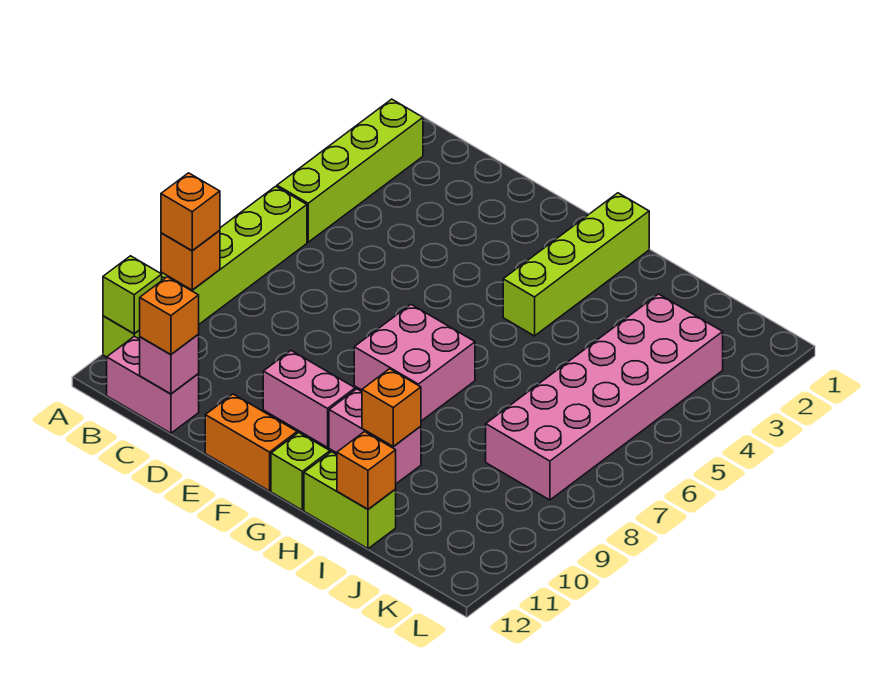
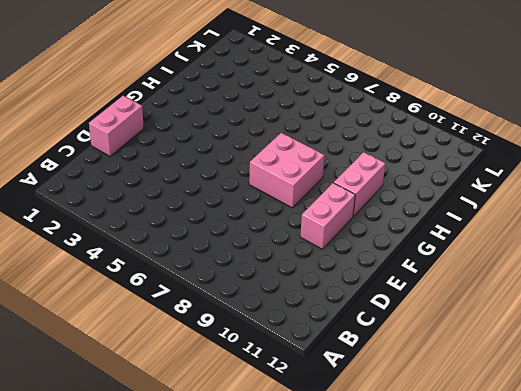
pink brick D1:E1 level 1 -> pink brick B12:C12 level 1
none -> lime brick A2:A5 level 1
none -> lime brick A6:A11 level 1
none -> orange brick E12:F12 level 1

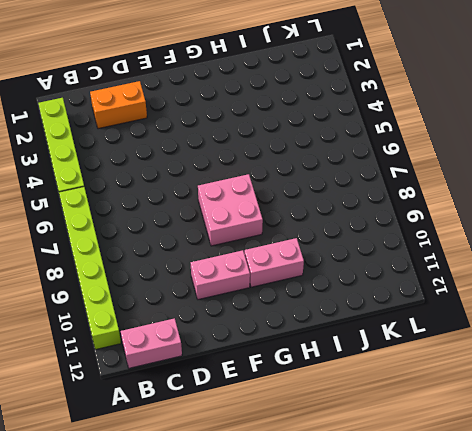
orange brick C2:D2 level 1 -> orange brick E12:F12 level 1
none -> lime brick G1:G4 level 1
none -> lime brick G12 level 1
none -> lime brick H12:I12 level 1

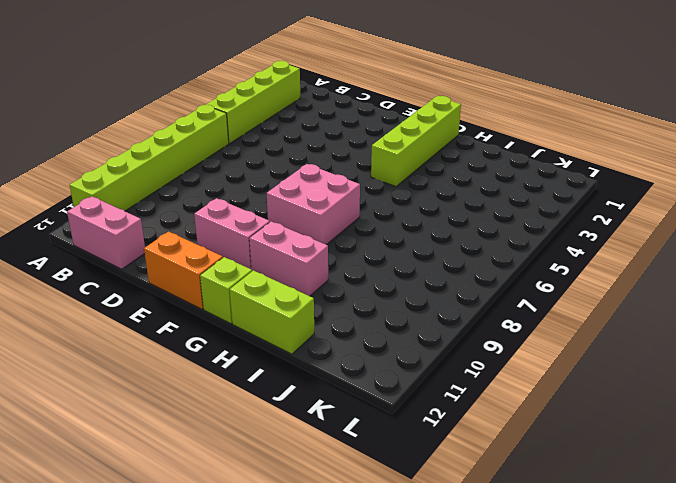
none -> pink brick J3:K8 level 1
none -> orange brick A9 level 2
none -> lime brick A11 level 2

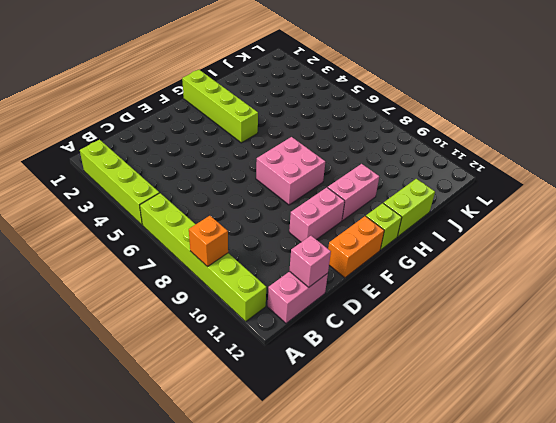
none -> pink brick J3:K8 level 1
none -> lime brick A11 level 2
none -> orange brick H10 level 2

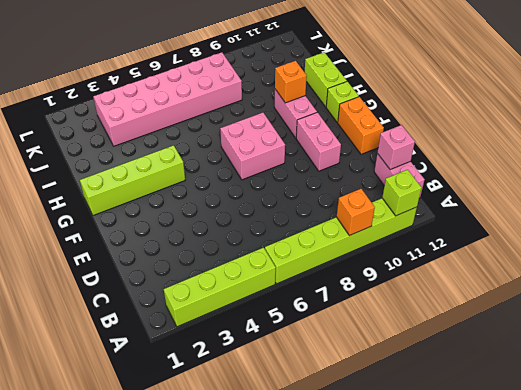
none -> orange brick I12 level 2
none -> orange brick A9 level 3
none -> orange brick C12 level 3

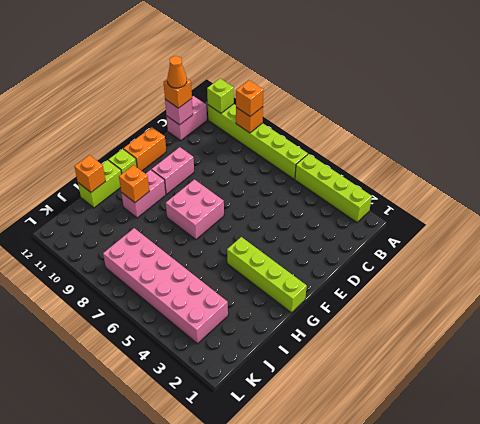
orange cone C12 level 4 -> none

